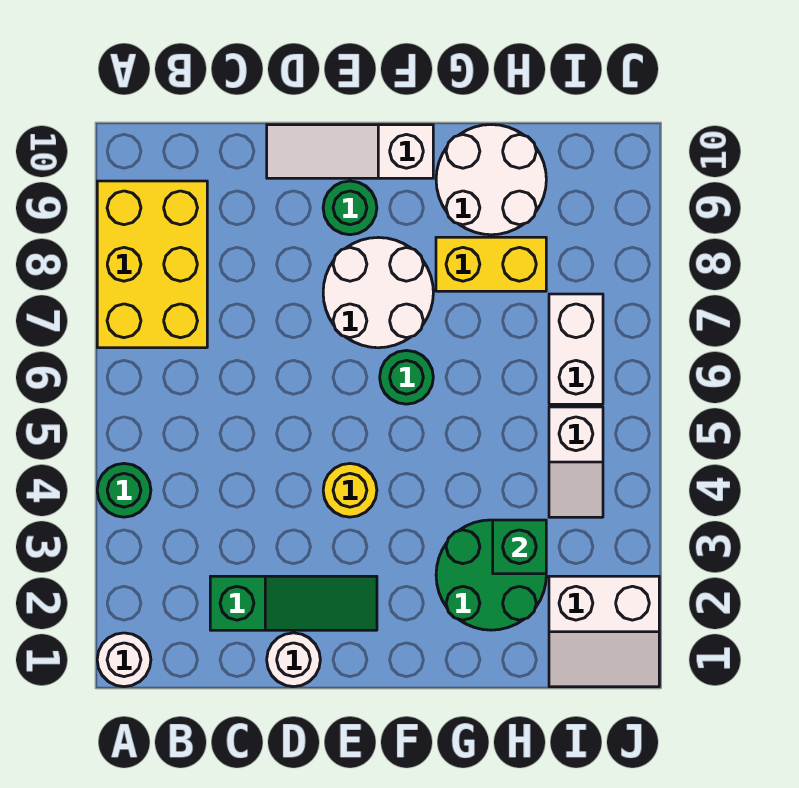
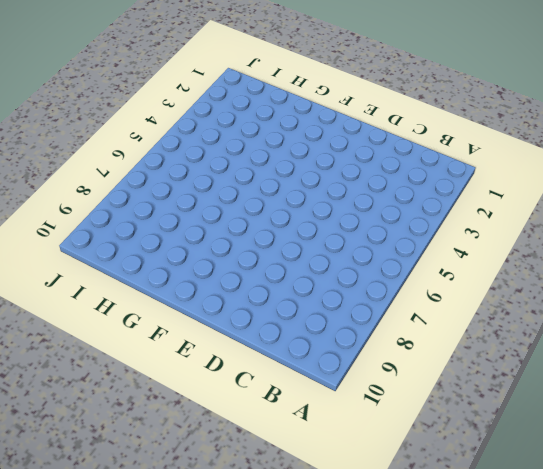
none -> white round brick A1 level 1
none -> green round brick A4 level 1
none -> yellow brick A7:B9 level 1

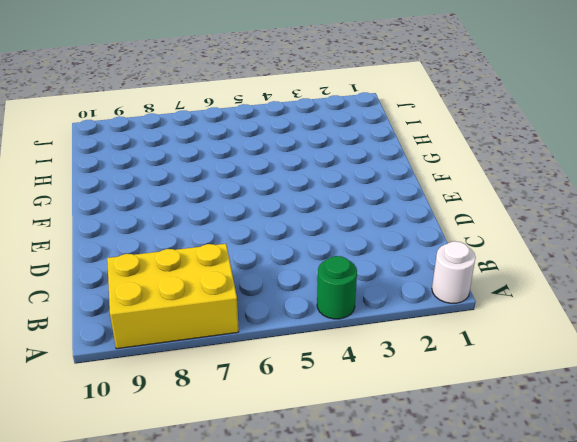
none -> green slope C2:E2 level 1 top C
none -> white round brick D1 level 1
none -> white slope D10:F10 level 1 top F

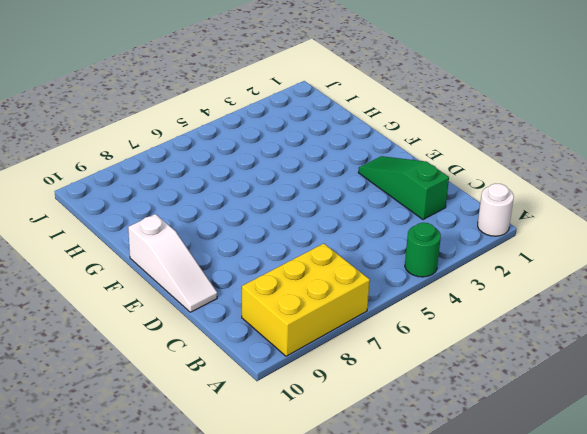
none -> white round brick D1 level 1
none -> yellow round brick E4 level 1
none -> white round brick E7:F8 level 1

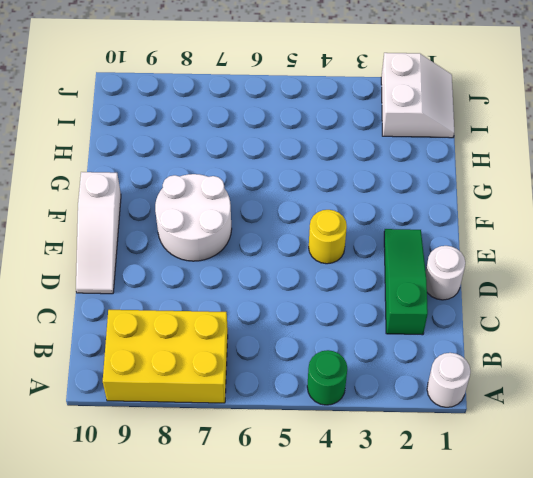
none -> green round brick E9 level 1
none -> green round brick F6 level 1
none -> green round brick G2:H3 level 1

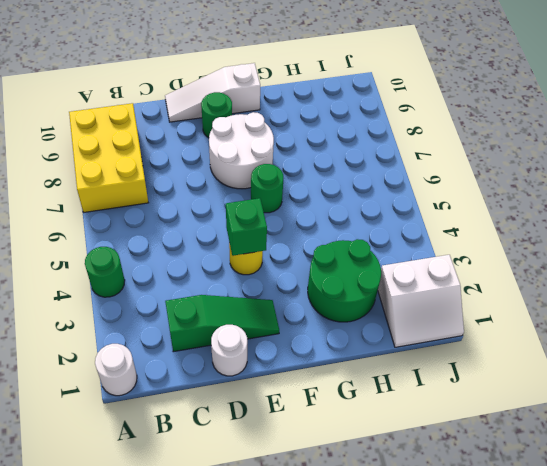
green brick E4 level 2 -> green brick H3 level 2
none -> yellow brick G8:H8 level 1
none -> white round brick G9:H10 level 1
none -> white slope I4:I5 level 1 top 5

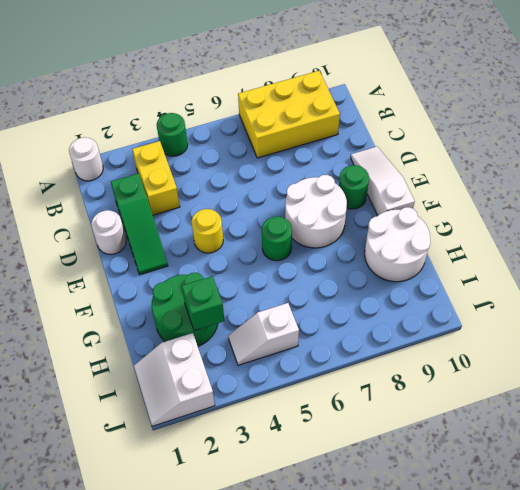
yellow brick B3:C3 level 1 -> yellow brick G8:H8 level 1
none -> white brick I6:I7 level 1

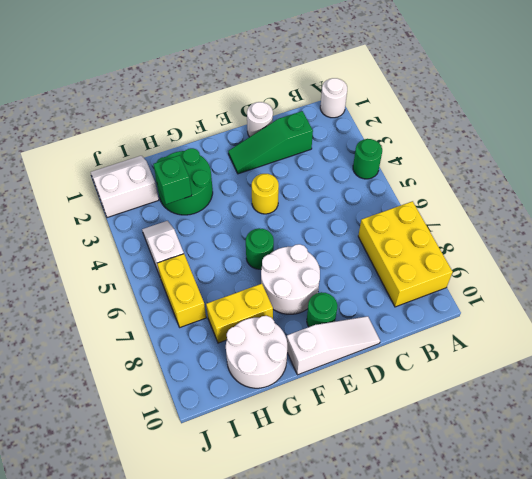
yellow brick I6:I7 level 1 -> white brick I6:I7 level 1

